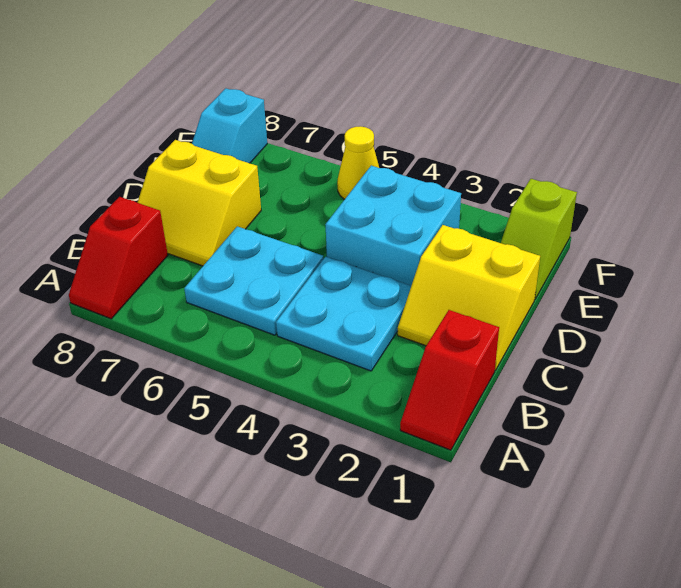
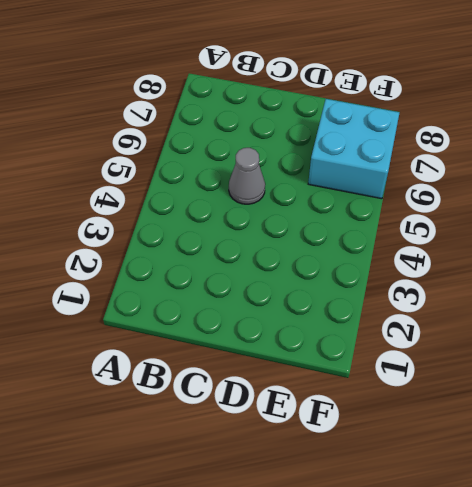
grey cone C5 level 1 -> cyan plate B5:C6 level 1
cyan brick E6:F7 level 1 -> cyan brick D3:E4 level 1
none -> red slope A1:B1 level 1 top B
none -> red slope A8:B8 level 1 top B

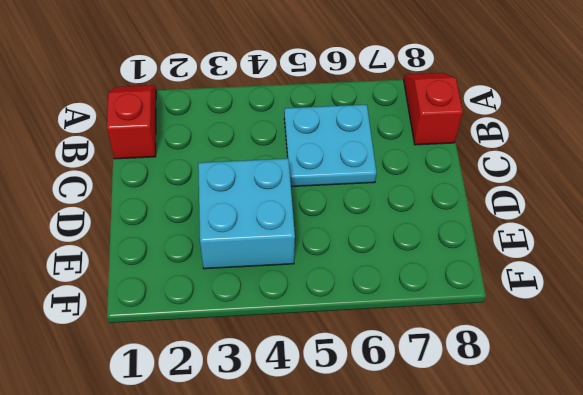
none -> cyan plate B3:C4 level 1
none -> yellow slope C1:D2 level 1 top D

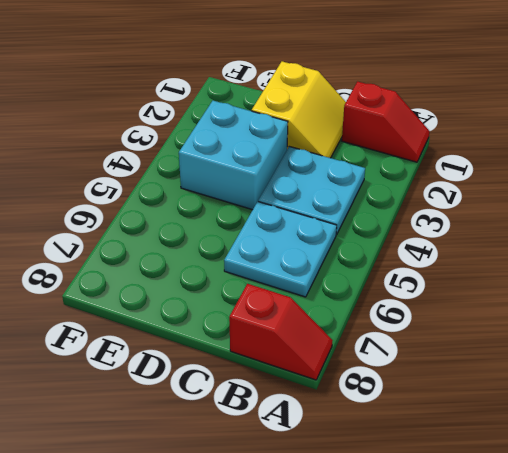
none -> yellow slope C7:D8 level 1 top D
none -> lime slope E1:F1 level 1 top F

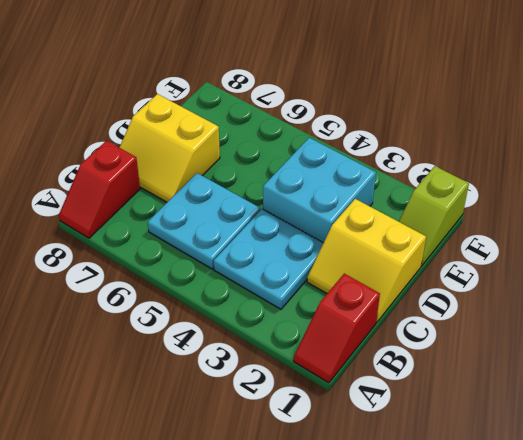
none -> cyan slope E8:F8 level 1 top F
none -> yellow cone F5 level 1

